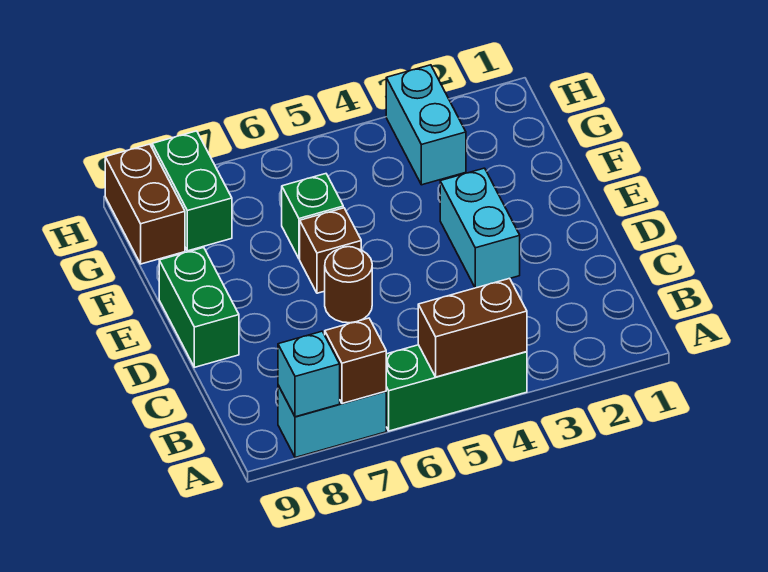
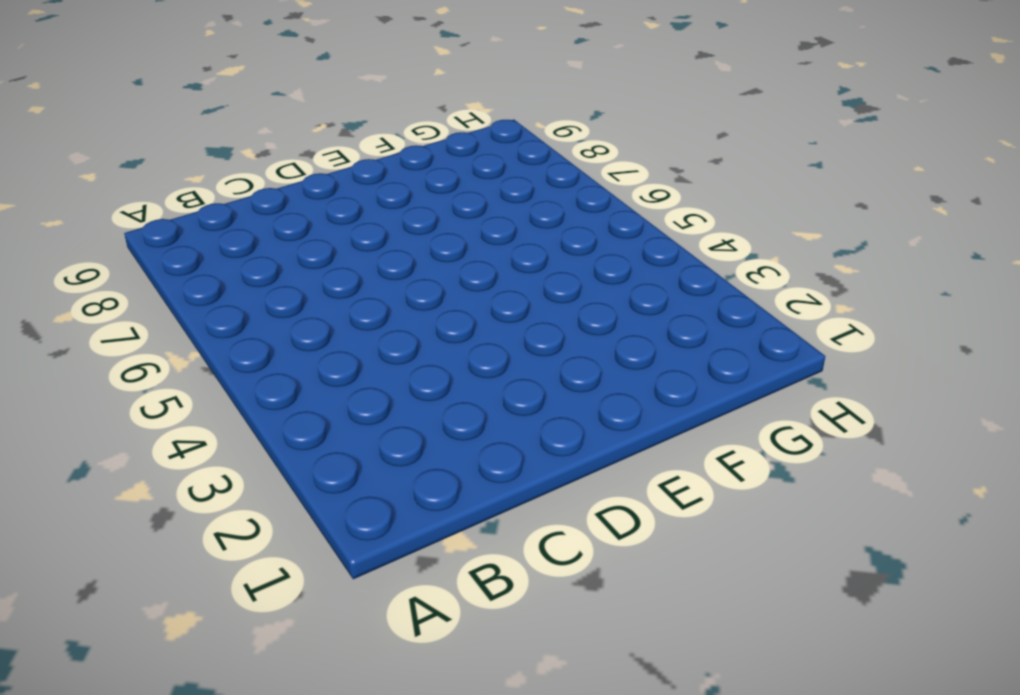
none -> green brick A4:A6 level 1
none -> cyan brick A7:A8 level 1
none -> cyan brick D3:E3 level 1

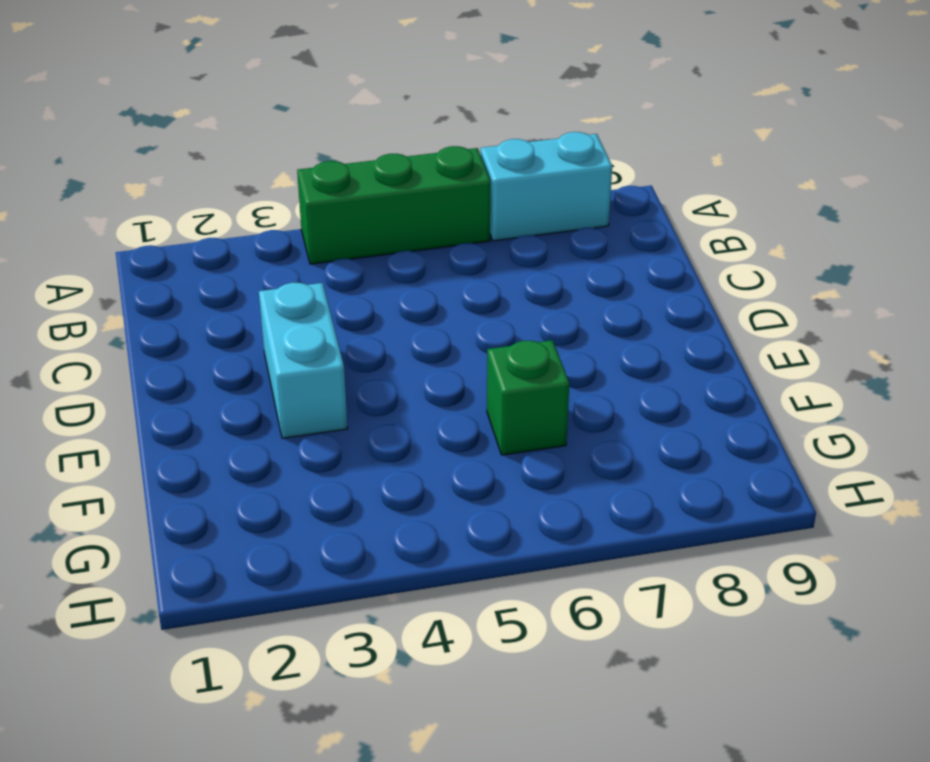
none -> brown round brick D6 level 1
none -> green brick D9:E9 level 1
none -> brown brick E6 level 1

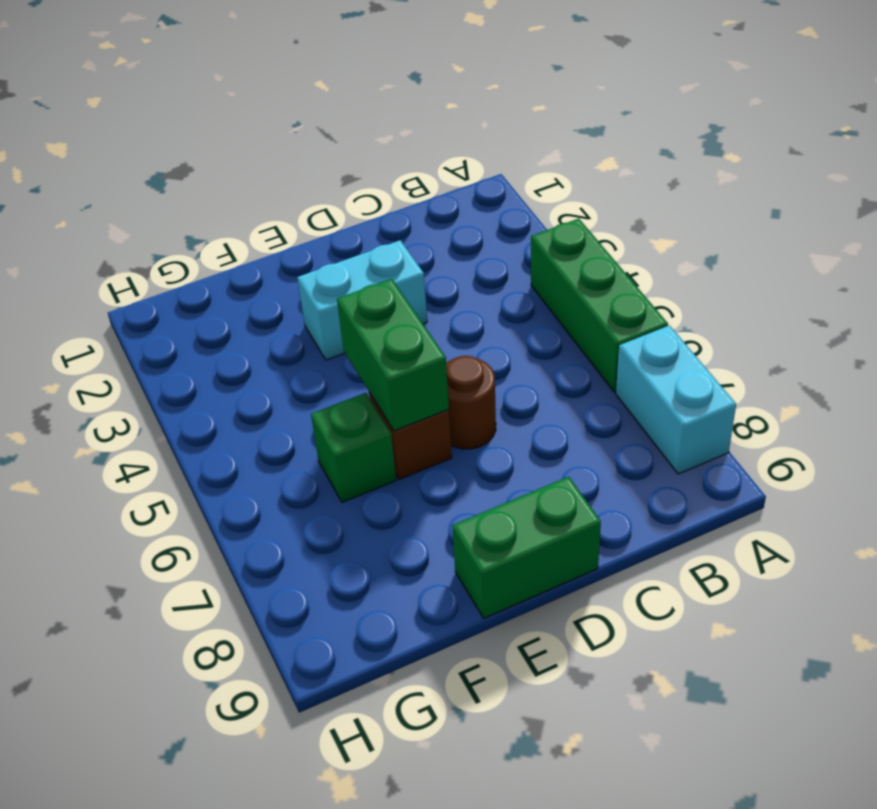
green brick E5:E6 level 2 -> green brick G8:H8 level 1
none -> cyan brick G3:H3 level 1
none -> brown brick G9:H9 level 1
none -> brown brick A4:A5 level 2

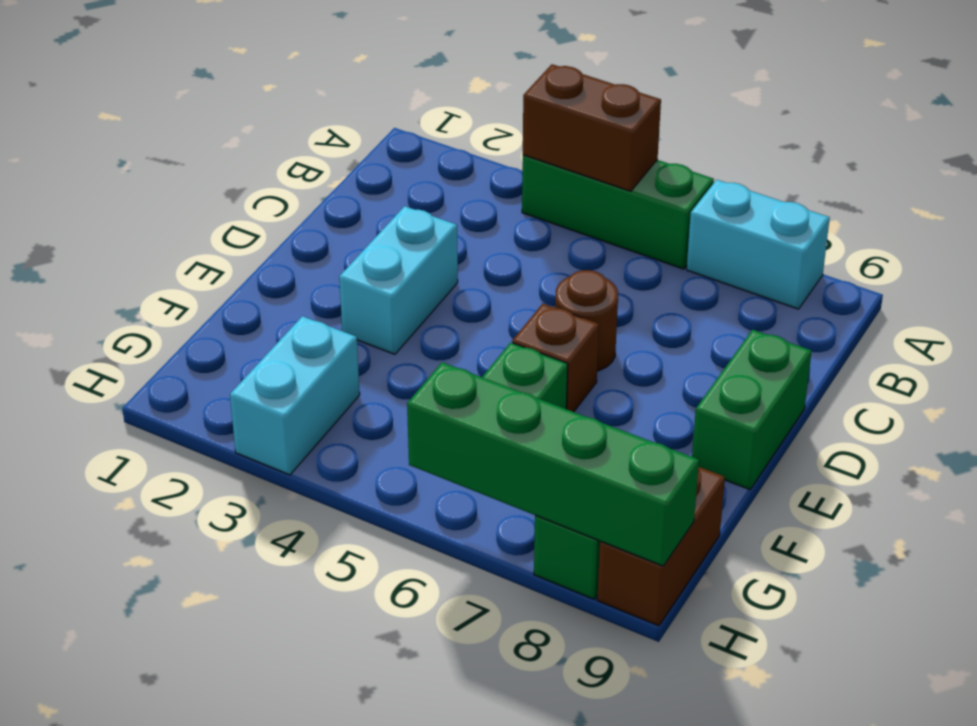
green brick H6:H9 level 2 -> none
none -> brown brick A7 level 2
none -> cyan brick A8 level 2

